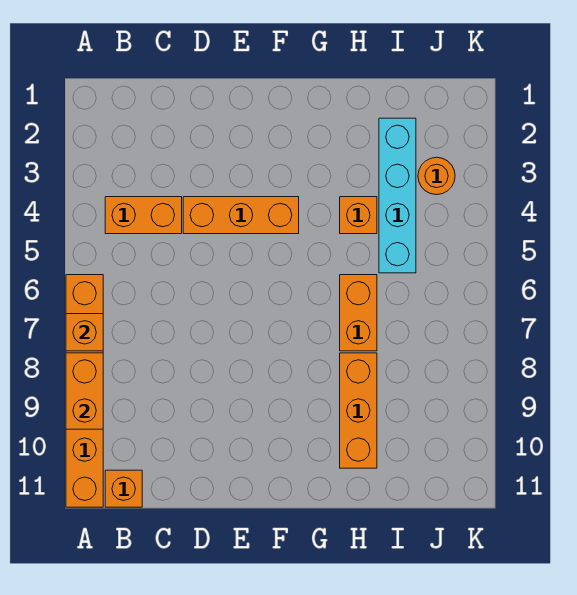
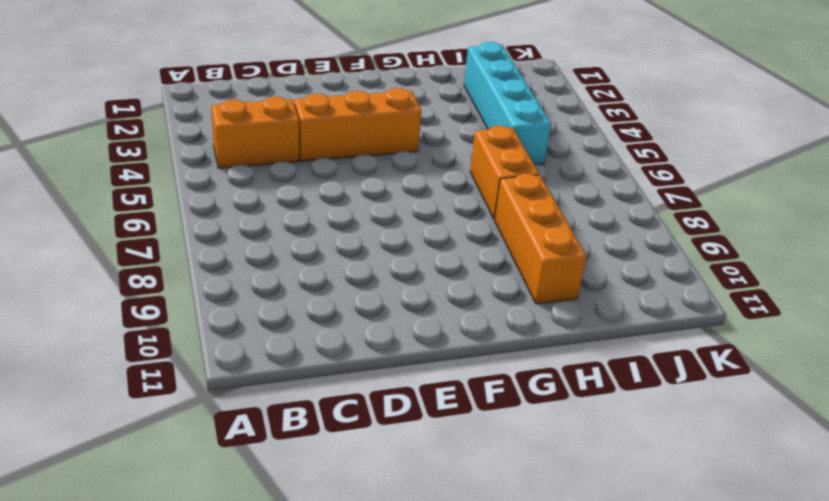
none -> orange brick A6:A11 level 1
none -> orange brick B11 level 1

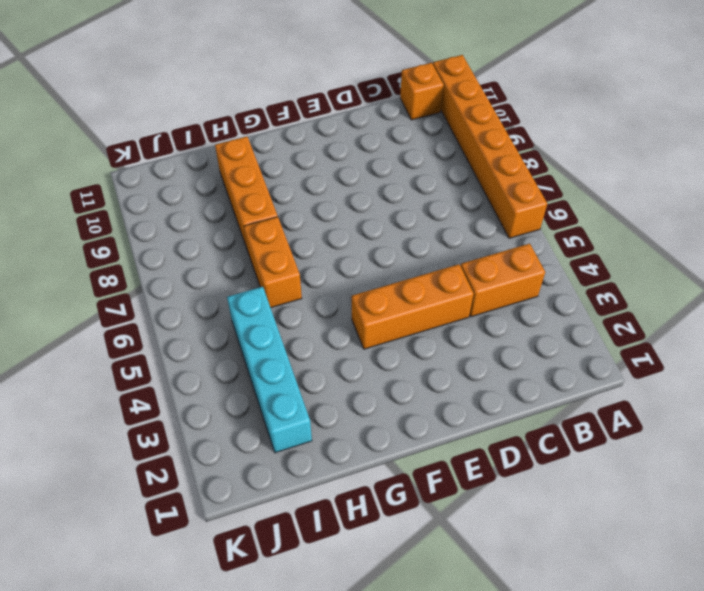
none -> orange brick H4 level 1
none -> orange round brick J3 level 1

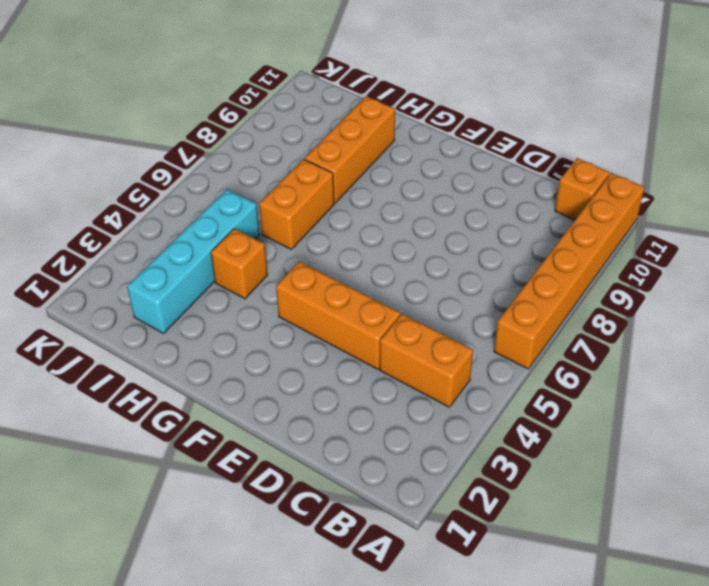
none -> orange round brick J3 level 1
none -> orange brick A7 level 2

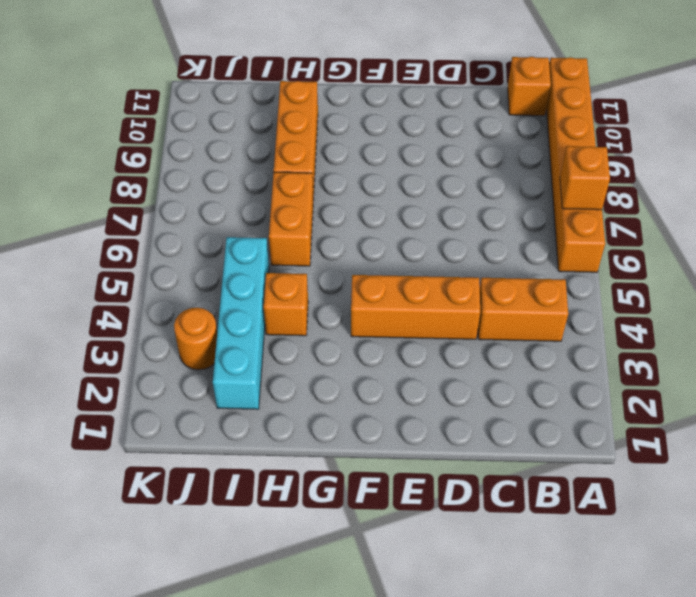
none -> orange brick A8:A9 level 2

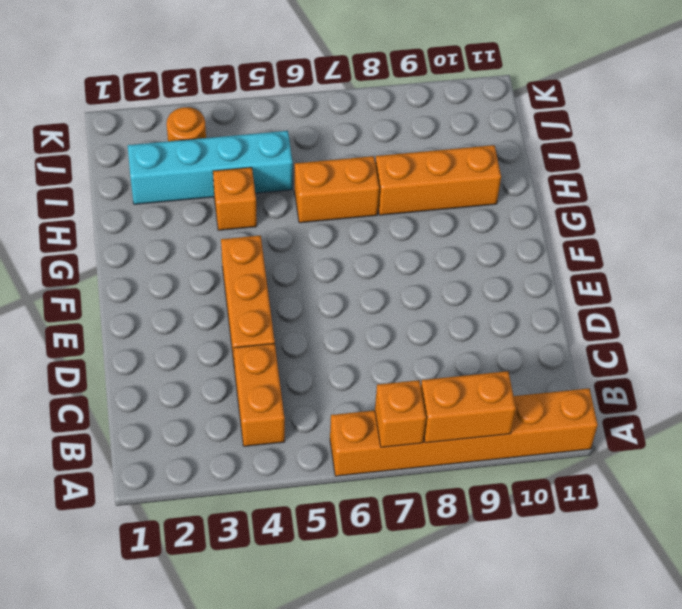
none -> orange brick B11 level 1

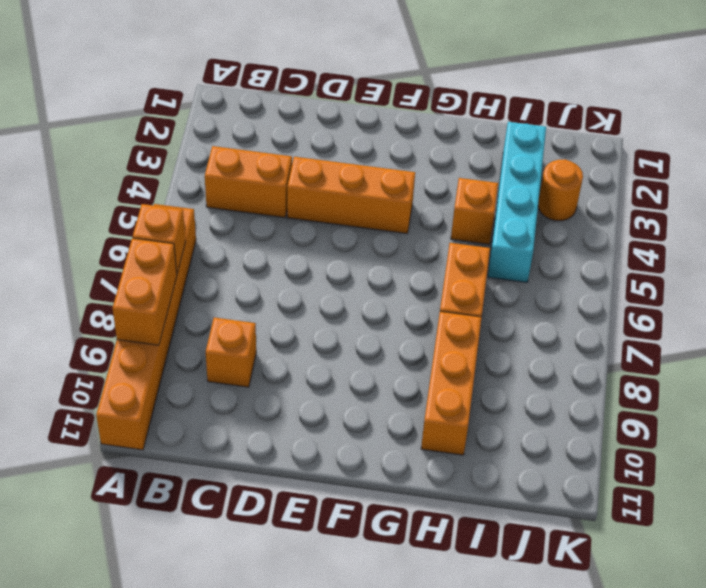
orange brick C9 level 1 -> orange brick B11 level 1

